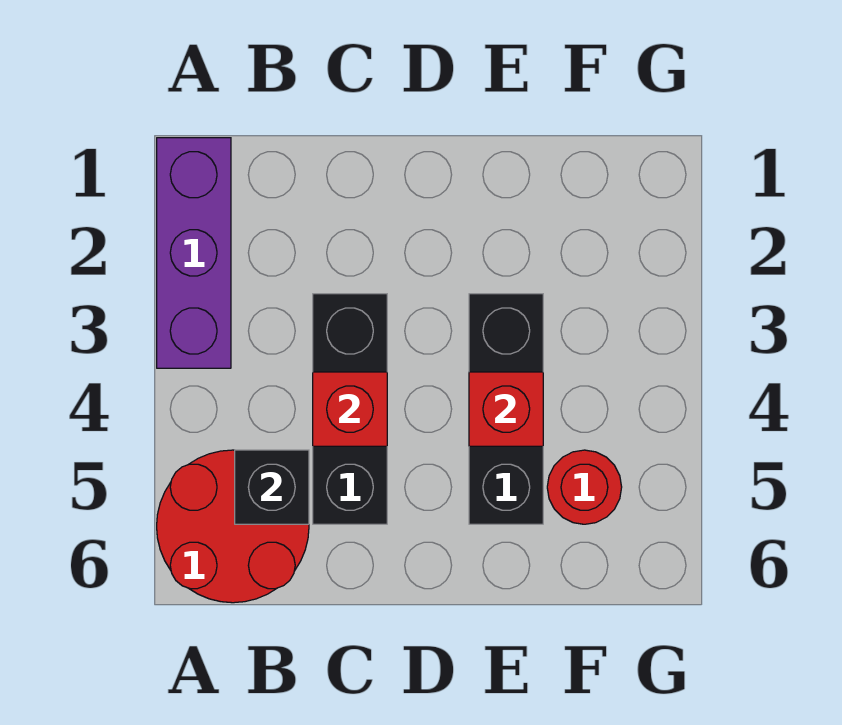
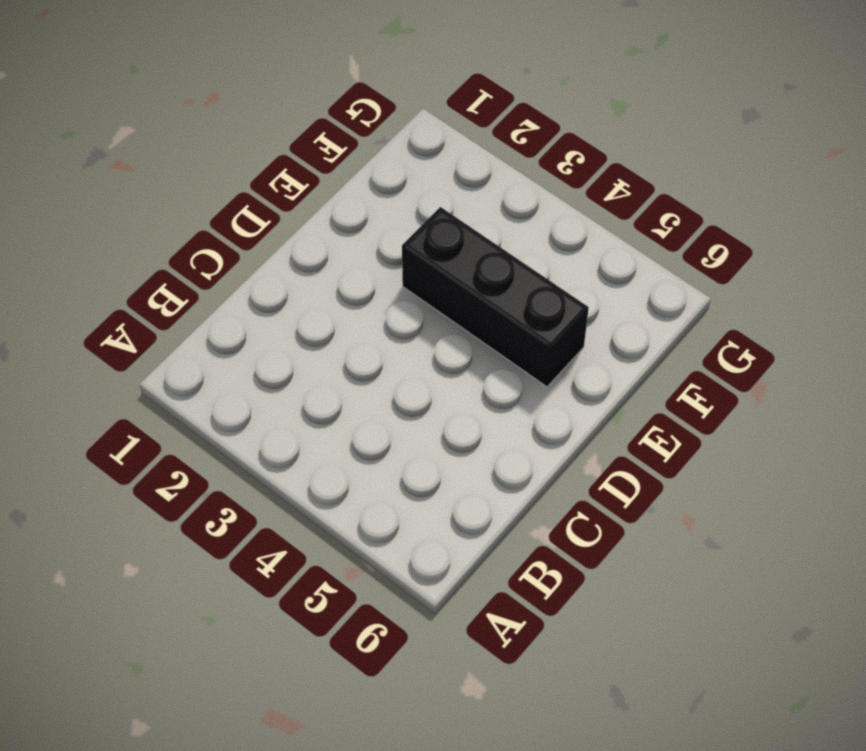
none -> purple brick A1:A3 level 1
none -> red round brick A5:B6 level 1

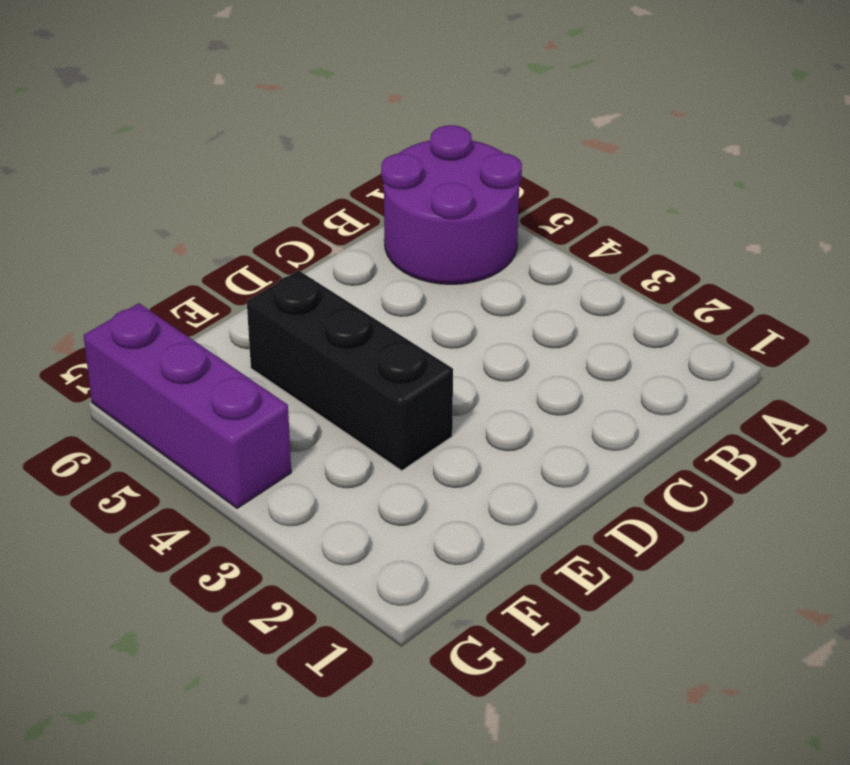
purple round brick A5:B6 level 1 -> red round brick A5:B6 level 1
purple brick G4:G6 level 1 -> purple brick A1:A3 level 1
none -> black brick C3:C5 level 1
none -> red round brick F5 level 1

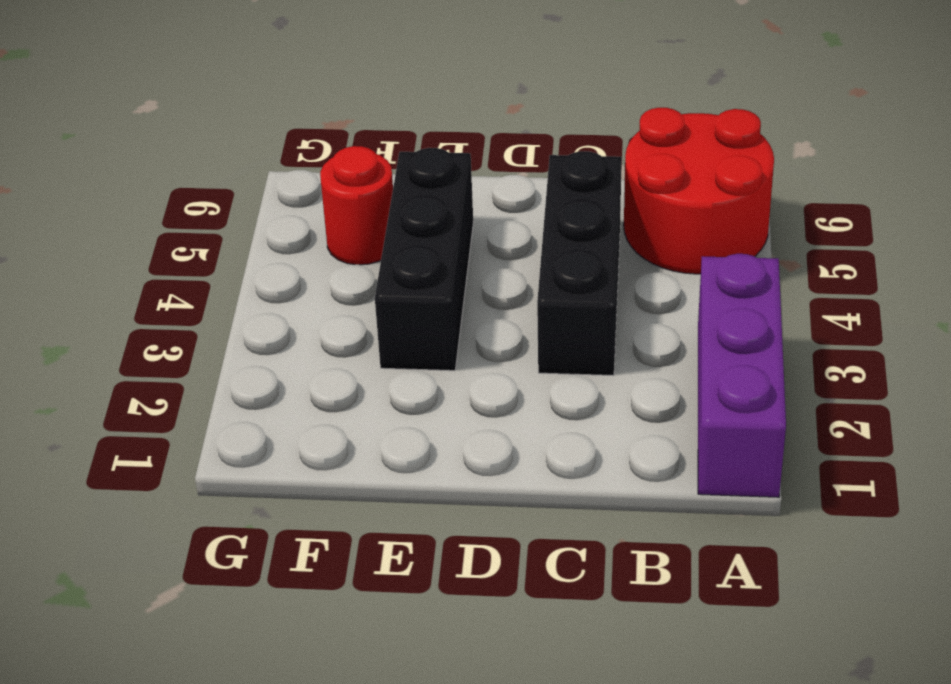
none -> black brick B5 level 2
none -> red brick C4 level 2

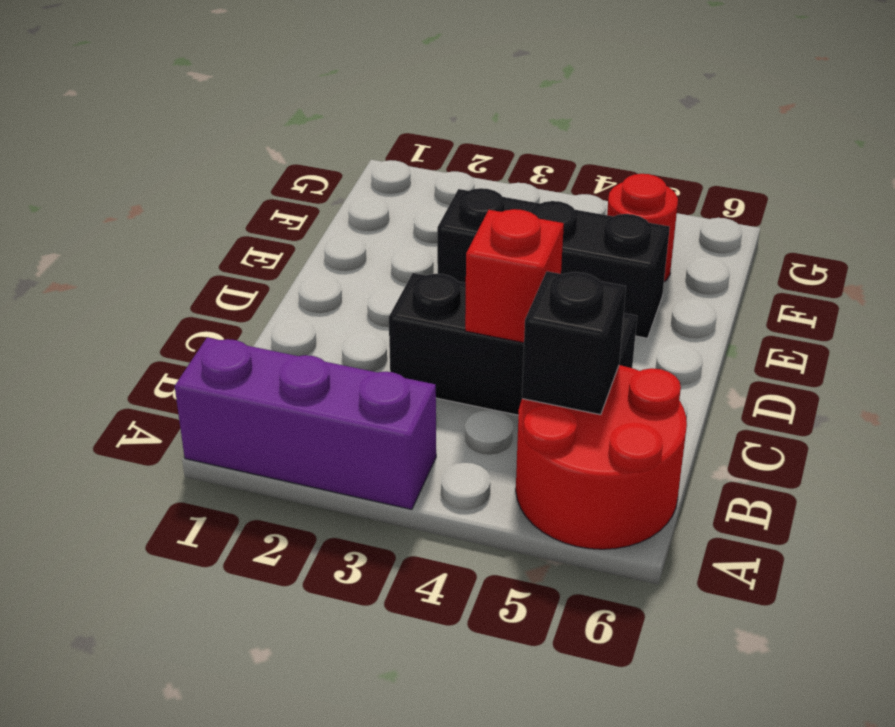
none -> red brick E4 level 2

